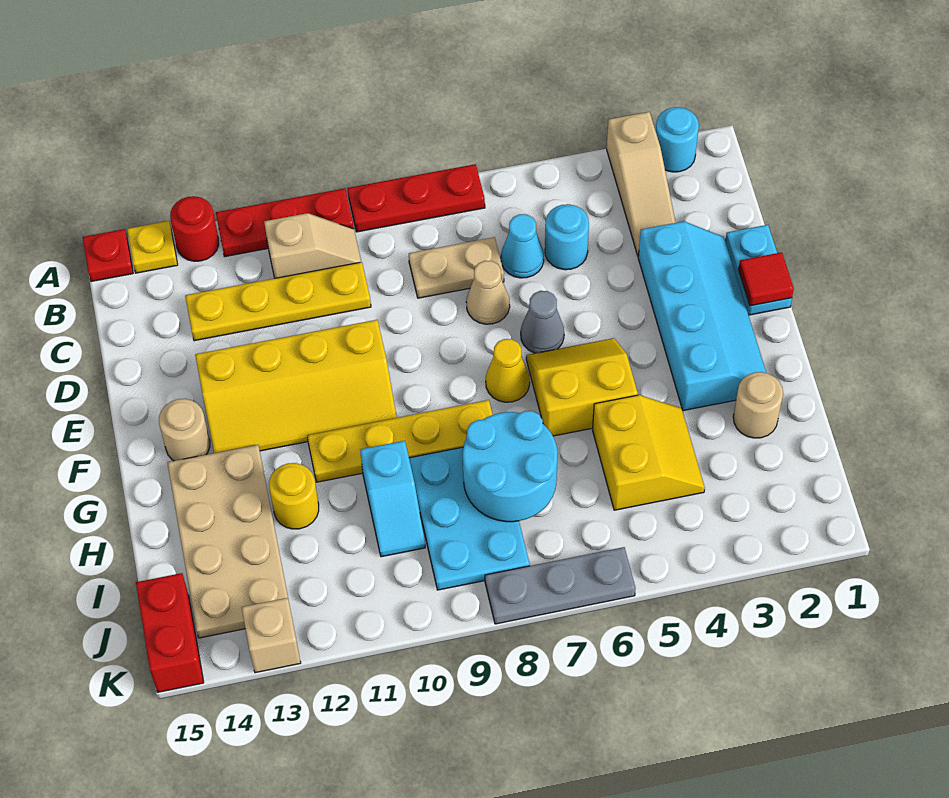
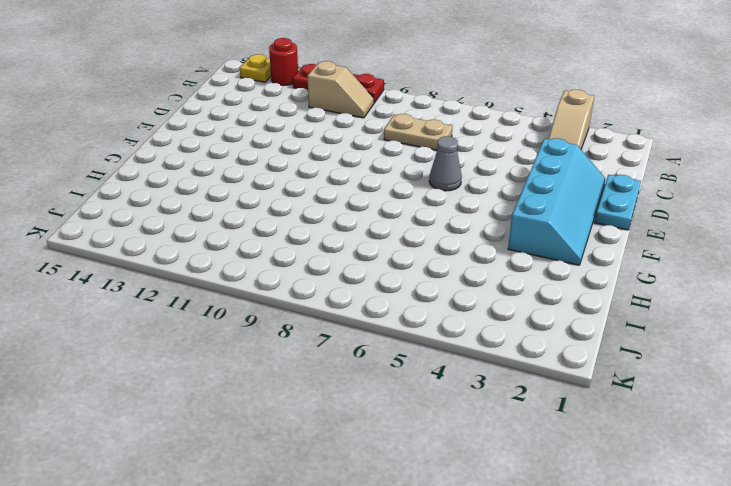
none -> cyan round brick A2 level 1
none -> red plate A7:A9 level 1
none -> red plate A15 level 1
none -> cyan round brick C5 level 1

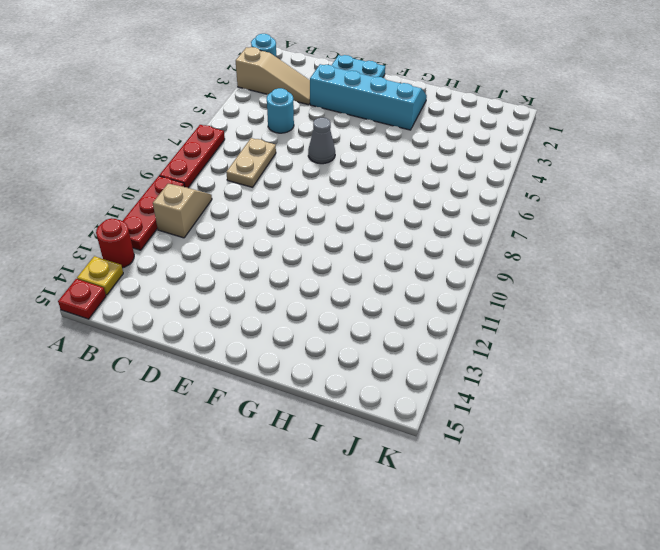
none -> cyan cone C6 level 1
none -> yellow plate C10:C13 level 1
none -> tan cone D7 level 1
none -> yellow slope E10:F13 level 1 top E

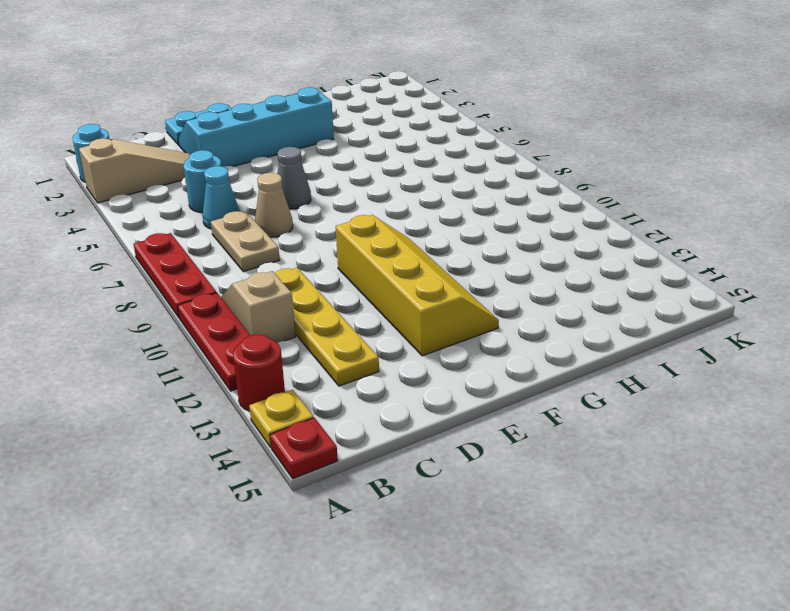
none -> yellow slope F5:G6 level 1 top G
none -> yellow cone F7 level 1
none -> tan round brick F14 level 1
none -> yellow plate G8:G11 level 1

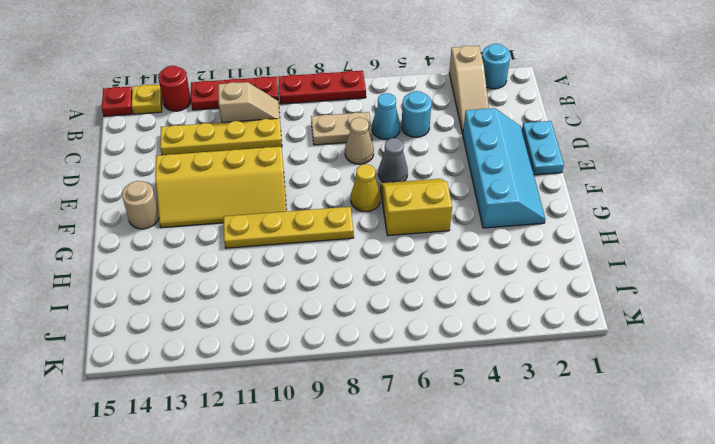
none -> tan plate G13:J14 level 1
none -> tan round brick H2 level 1
none -> yellow slope H4:I5 level 1 top 5
none -> cyan plate H8:J9 level 1

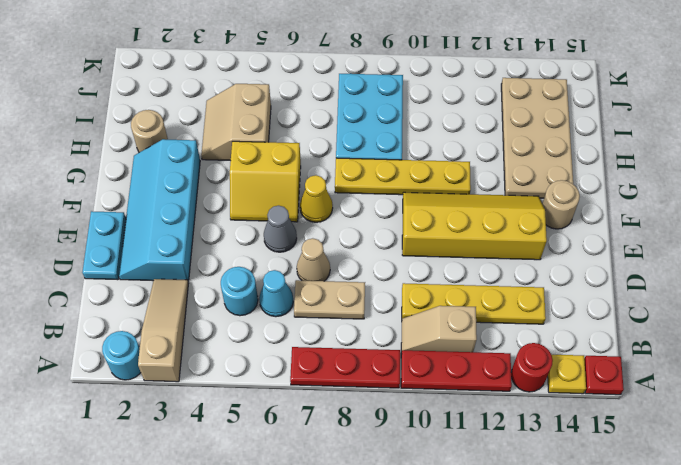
tan slope H4:I5 level 1 top 5 -> yellow slope H4:I5 level 1 top 5
none -> cyan slope H10:I10 level 1 top H
none -> yellow round brick H12 level 1
none -> red brick J15:K15 level 1
none -> grey plate K6:K8 level 1

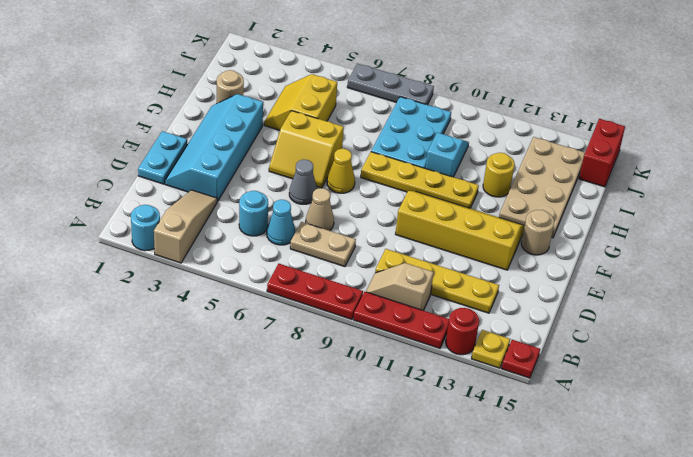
none -> tan brick K13 level 1
none -> red tile E1 level 2
none -> cyan round brick H7:I8 level 2

